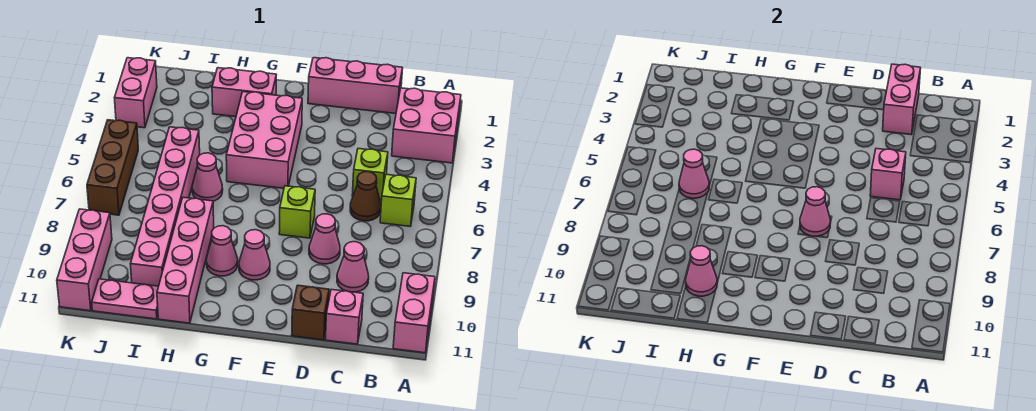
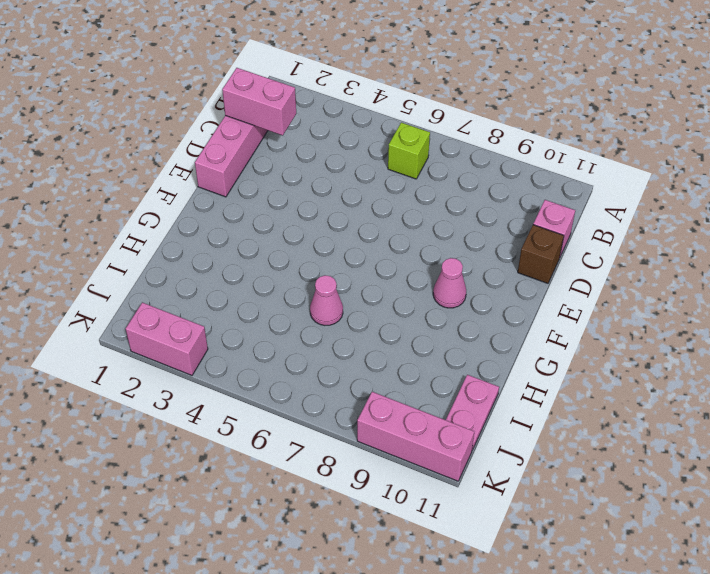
none -> pink brick A2:B3 level 1
none -> pink brick A10:A11 level 1
none -> lime brick C5 level 1

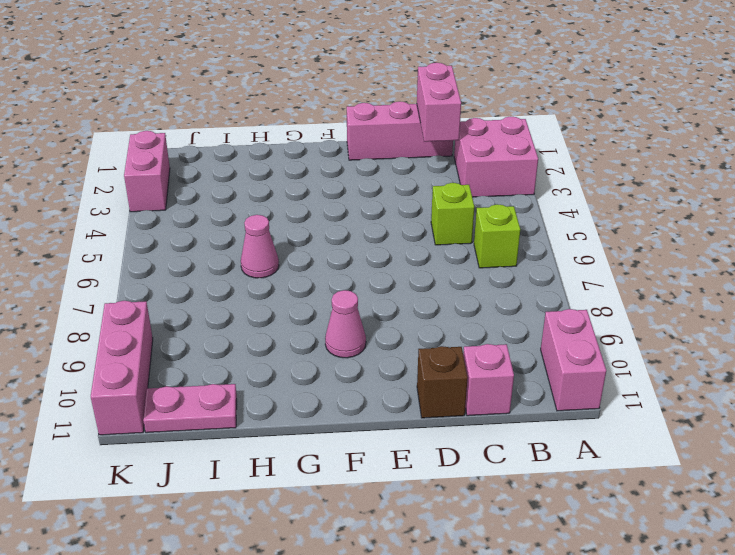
none -> brown cone C6 level 1
none -> pink cone C9 level 1
none -> pink cone D8 level 1

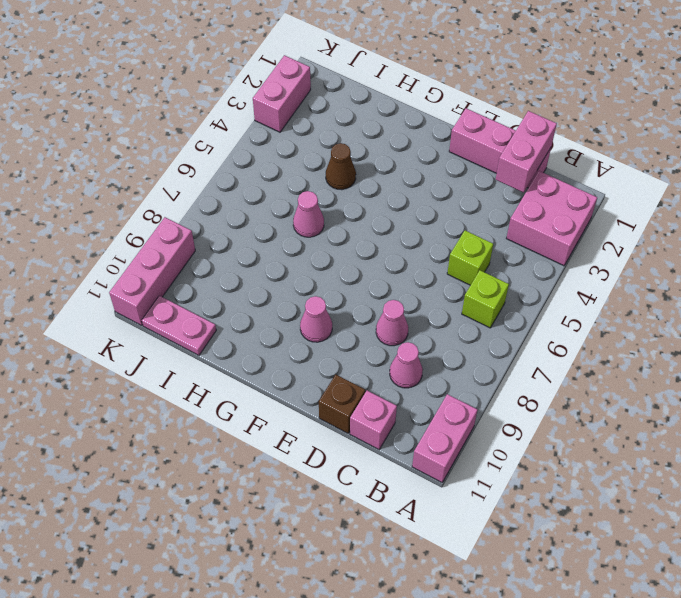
brown cone H4 level 1 -> brown cone C6 level 1
none -> lime brick E7 level 1
none -> pink brick F3:G5 level 1
none -> pink brick G2:H2 level 1

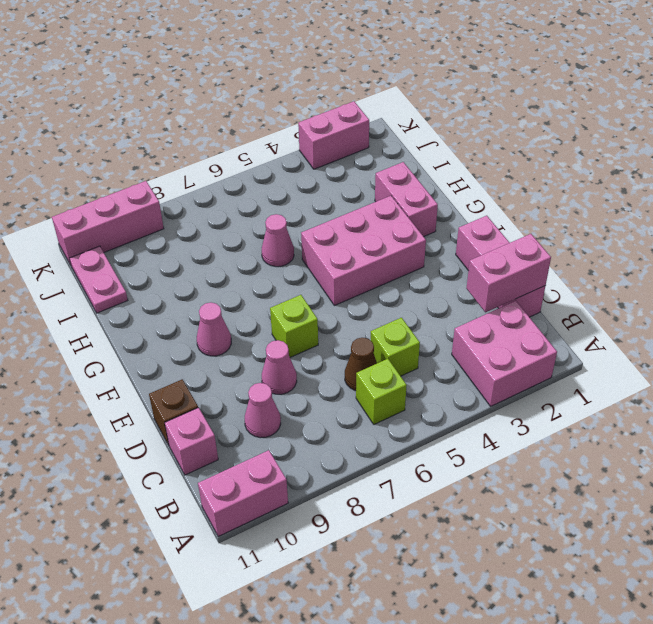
none -> pink cone G9 level 1
none -> pink brick H8:H11 level 1
none -> pink brick I5:I10 level 1

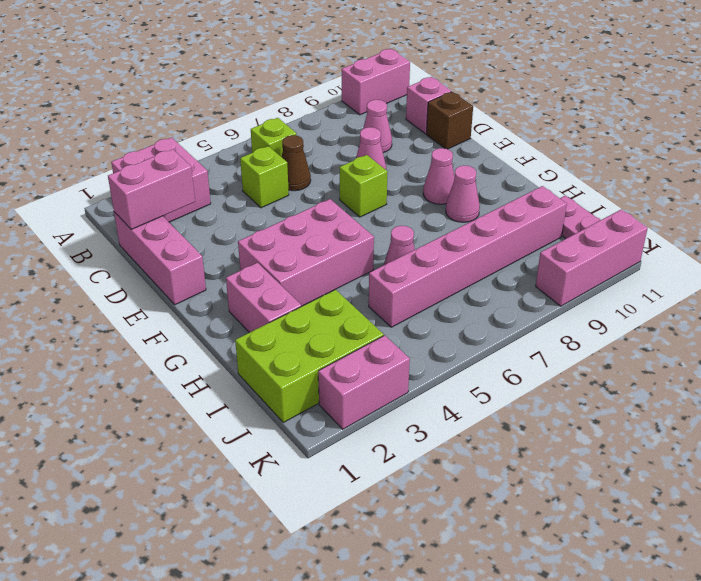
lime brick I1:J3 level 1 -> none
none -> pink brick H8:H11 level 1
none -> brown brick K5:K7 level 1
none -> pink brick C5 level 2

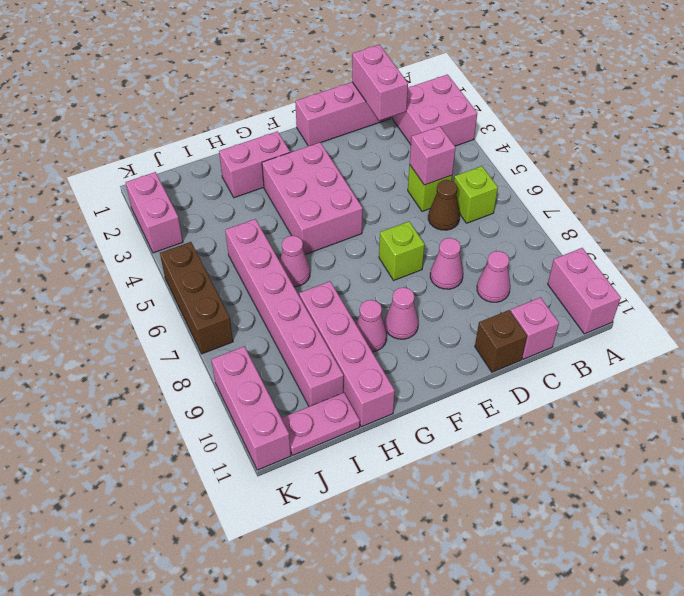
none -> pink cone E7 level 2
none -> pink cone H10 level 2
none -> pink cone I6 level 2

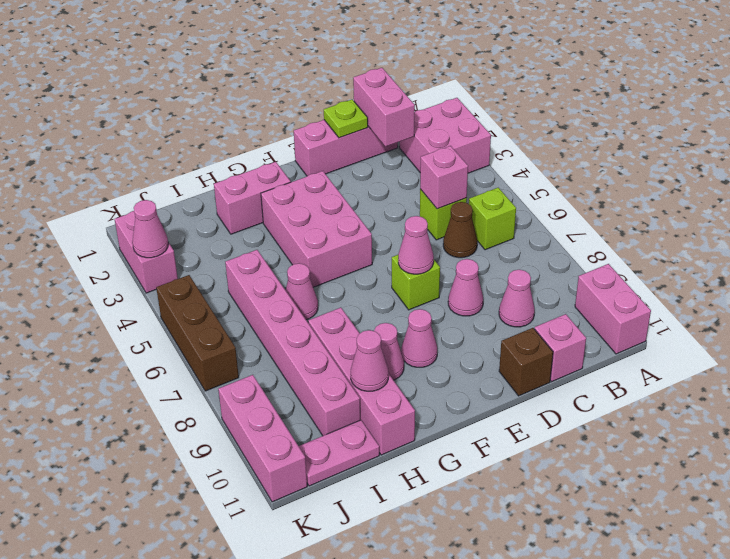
lime plate D1 level 2 -> none
pink cone K3 level 2 -> pink cone I6 level 2

